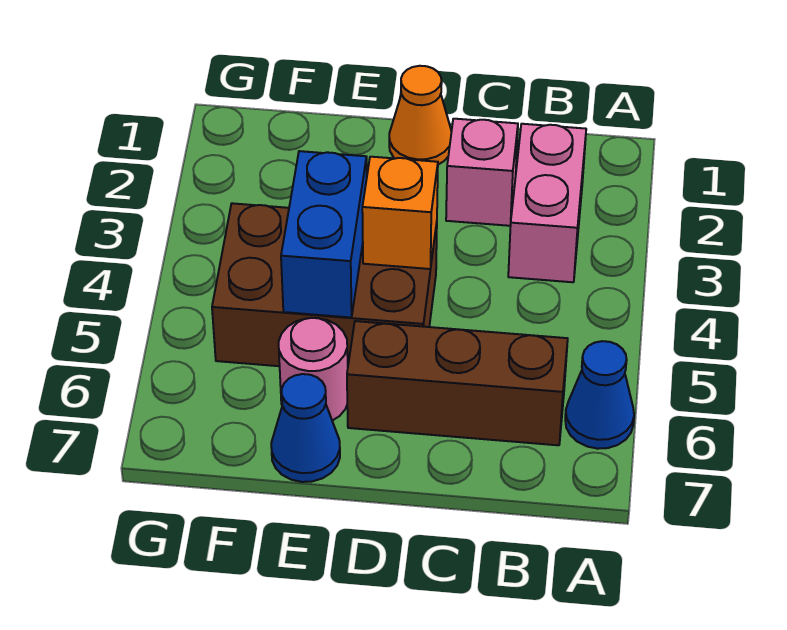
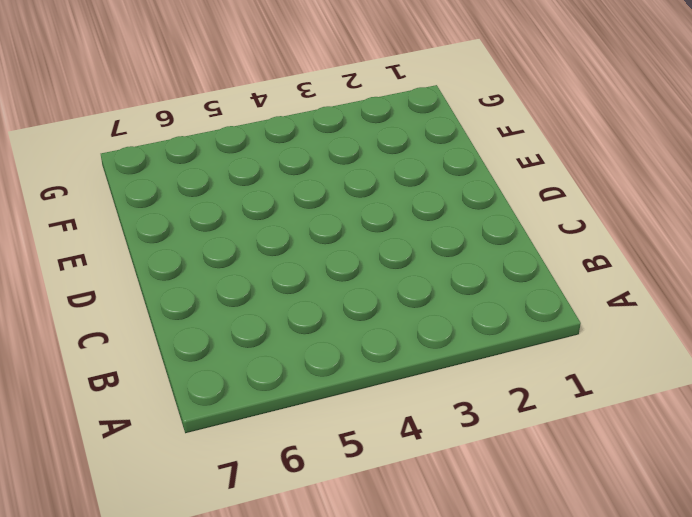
none -> blue cone A6 level 1
none -> pink brick B2:B3 level 1

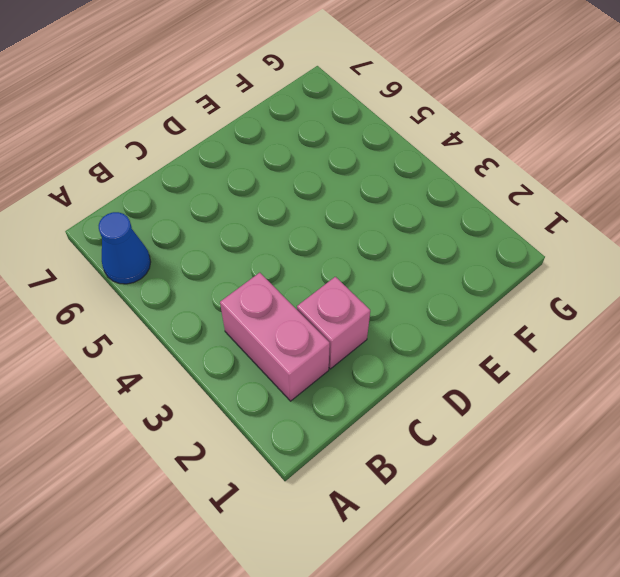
none -> brown brick B6:D6 level 1
none -> orange cone D1 level 1

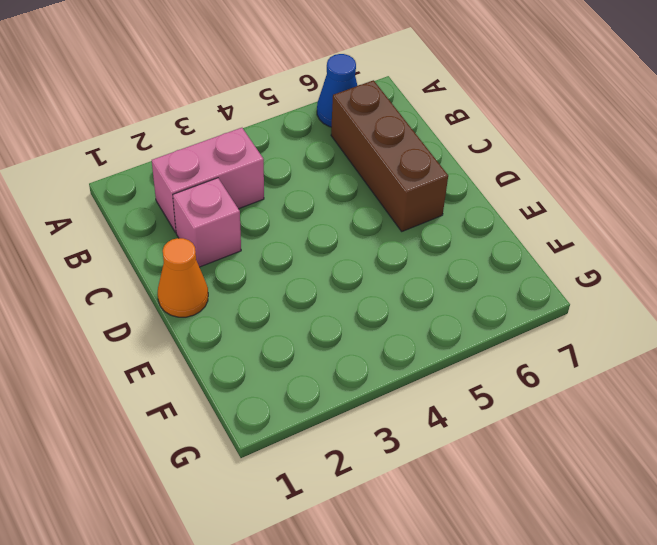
none -> brown brick D4:F5 level 1
none -> pink round brick E6 level 1

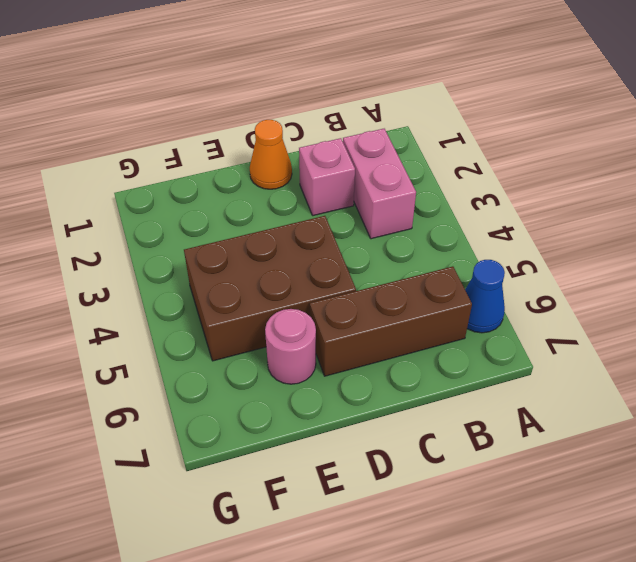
none -> blue cone E7 level 1
none -> orange brick D4 level 2

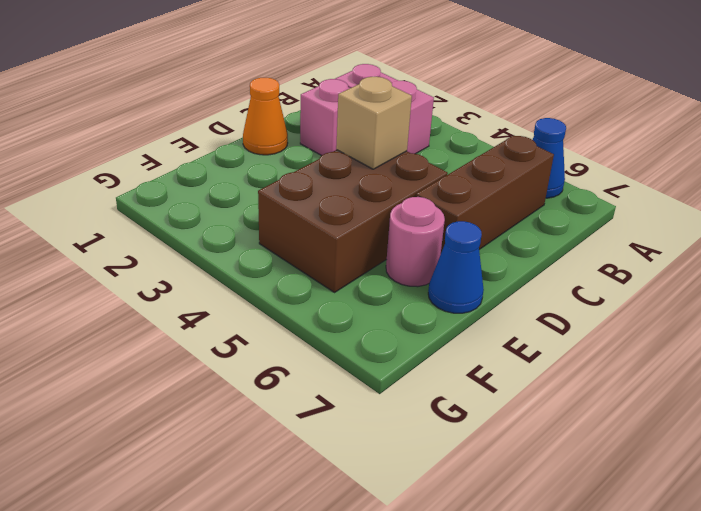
tan brick D4 level 2 -> orange brick D4 level 2
none -> blue brick E4:E5 level 2

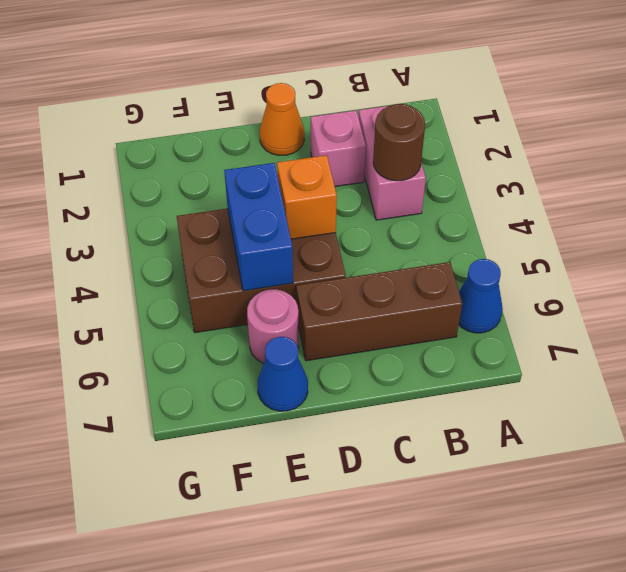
brown round brick B3 level 2 -> none

